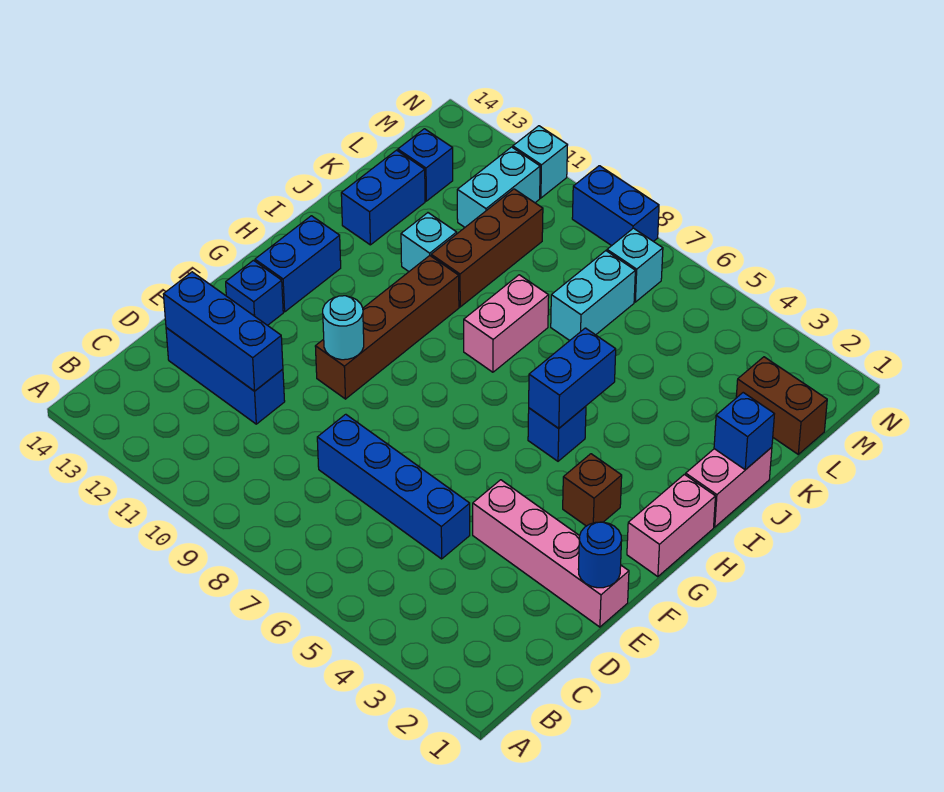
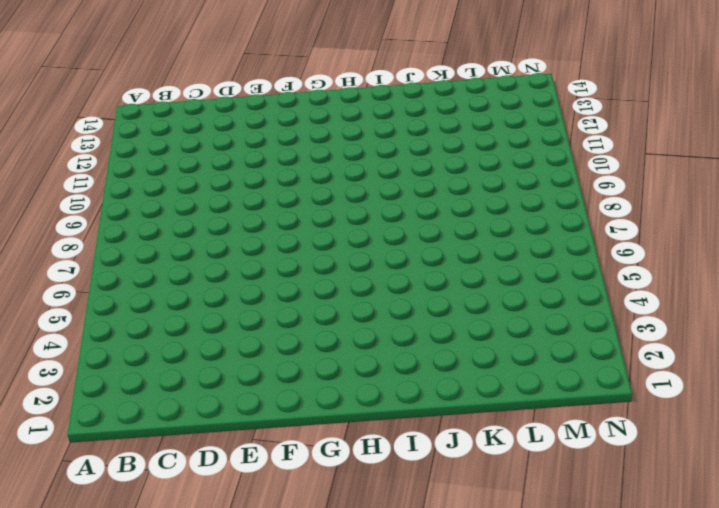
none -> blue brick D5:D8 level 1
none -> blue brick D11:D13 level 1
none -> pink brick E1:E4 level 1

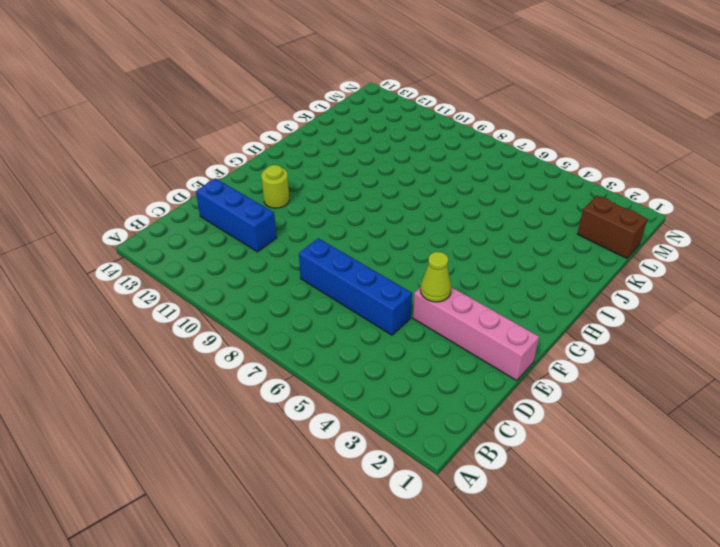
lime cone E4 level 2 -> none
lime round brick F12 level 1 -> none
none -> brown brick F10:I10 level 1
none -> blue brick F13 level 1
none -> pink brick G1:H1 level 1

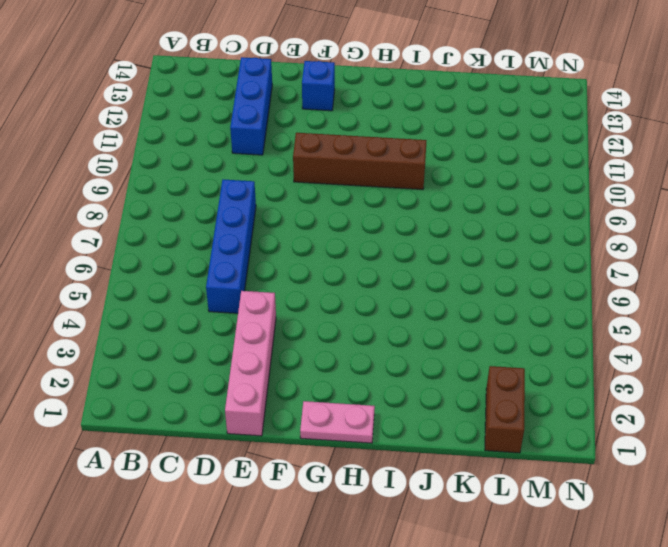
pink plate G1:H1 level 1 -> pink brick G1:H1 level 1
none -> brown brick G3 level 1
none -> blue brick G13:H13 level 1
none -> blue brick H5 level 1

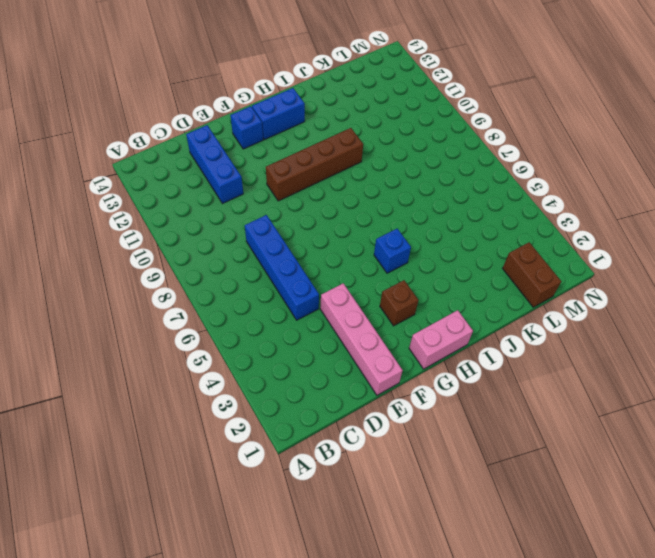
none -> pink brick I1:J1 level 1
none -> pink brick I8:J8 level 1
none -> brown brick J10:L10 level 1

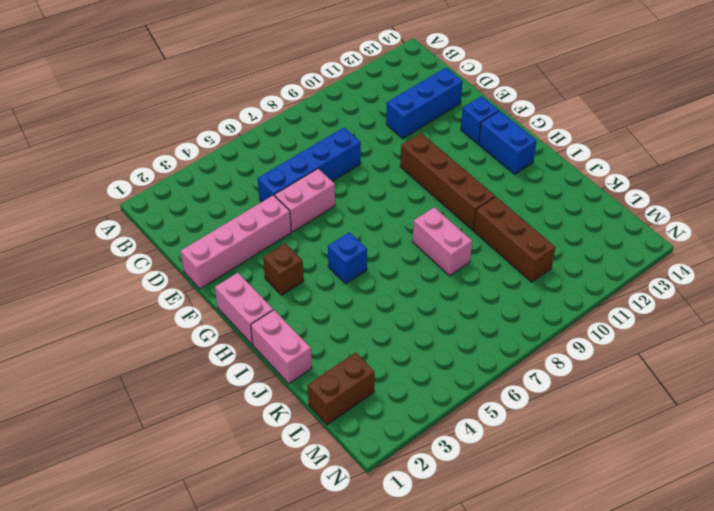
pink brick E5:E6 level 1 -> none
none -> cyan brick J11 level 1
none -> blue brick J13:K13 level 1
none -> cyan brick K7:L7 level 1

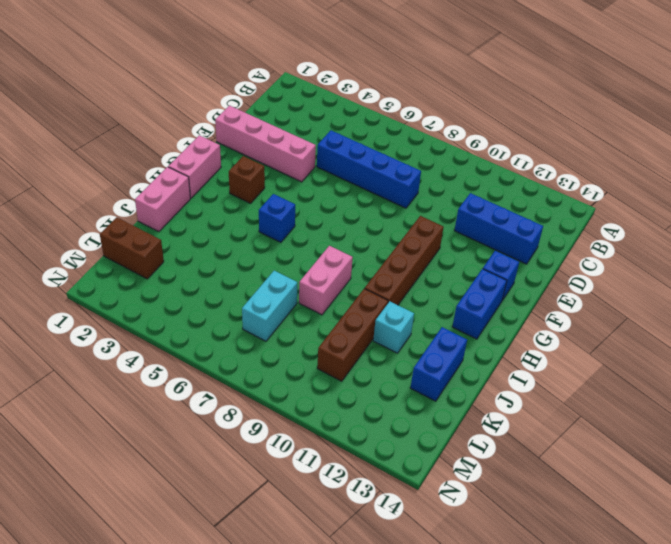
none -> cyan brick L11:M11 level 1
none -> blue brick L13 level 1
none -> cyan brick M7 level 1

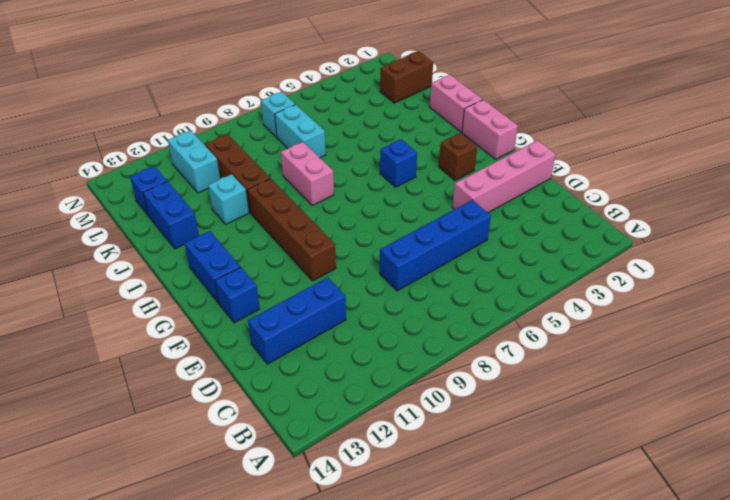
none -> blue brick N8:N9 level 1
none -> cyan brick N11 level 1
none -> blue brick D11:D13 level 2

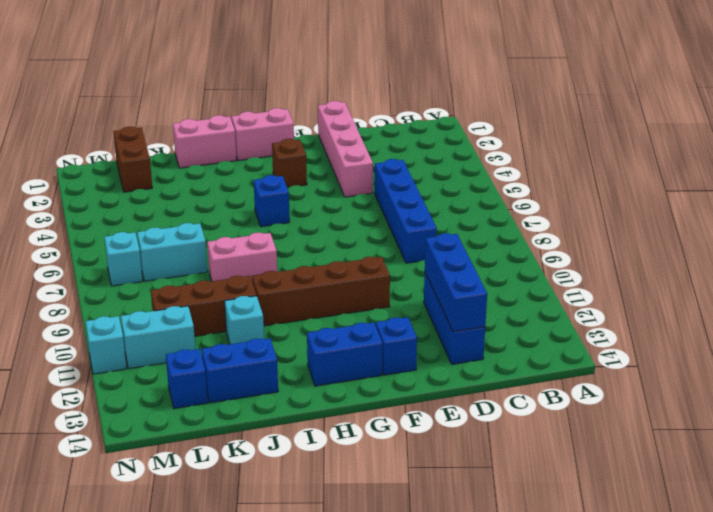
none -> blue brick N8:N9 level 1
none -> blue round brick E1 level 2
none -> cyan round brick F10 level 2

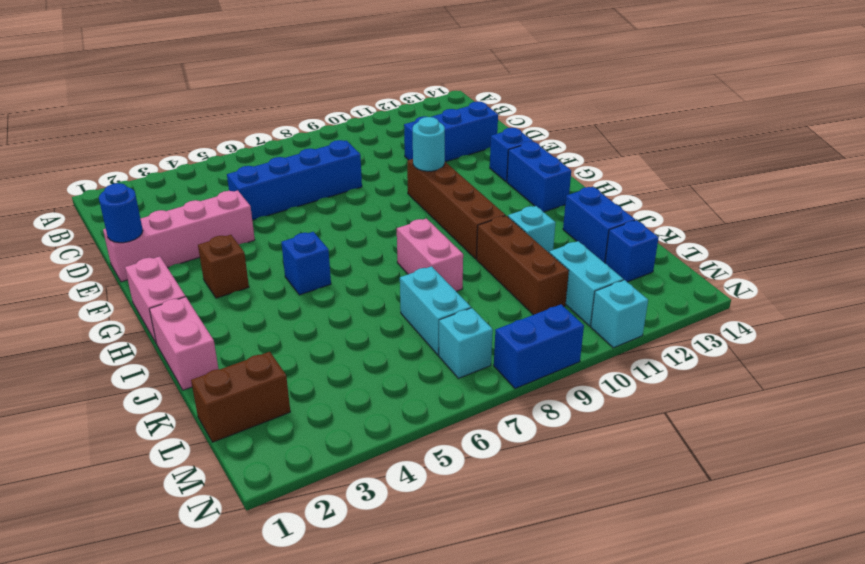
none -> blue brick D11:D13 level 2
none -> blue brick H5:I5 level 2
none -> blue brick J1 level 2

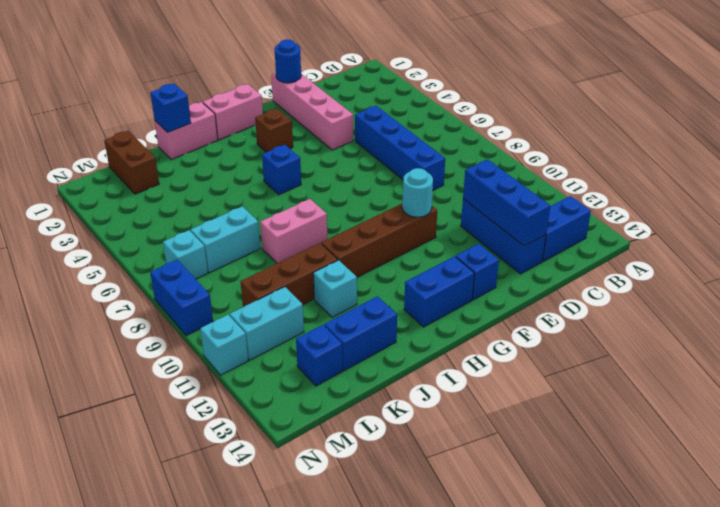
blue brick B13:C13 level 1 -> blue brick H5:I5 level 2

